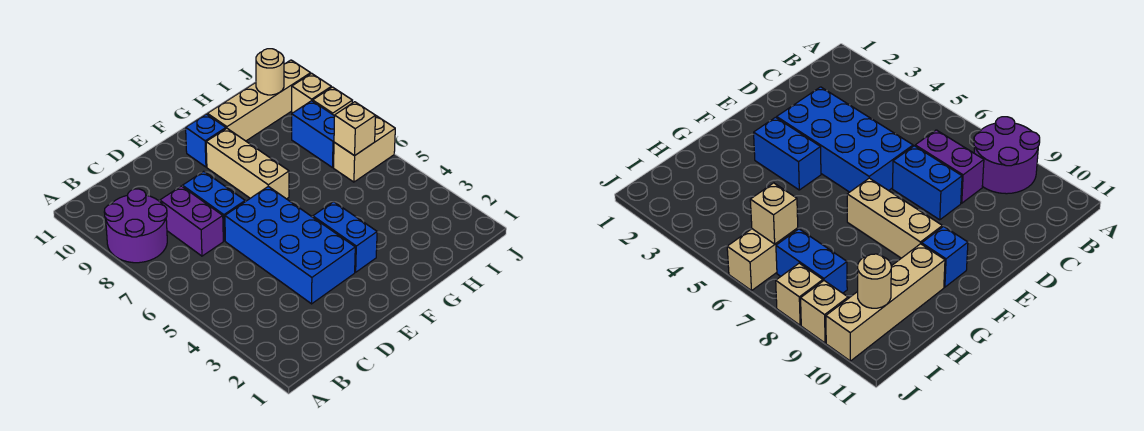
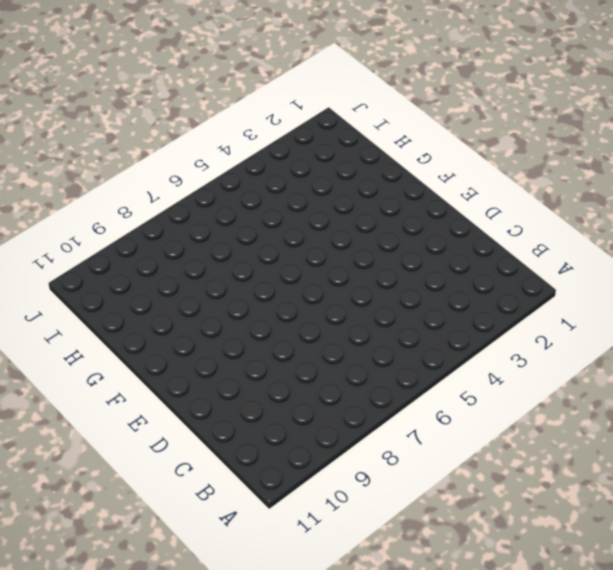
none -> purple round brick A8:B9 level 1
none -> purple brick C7:C8 level 1
none -> blue brick D3:E6 level 1

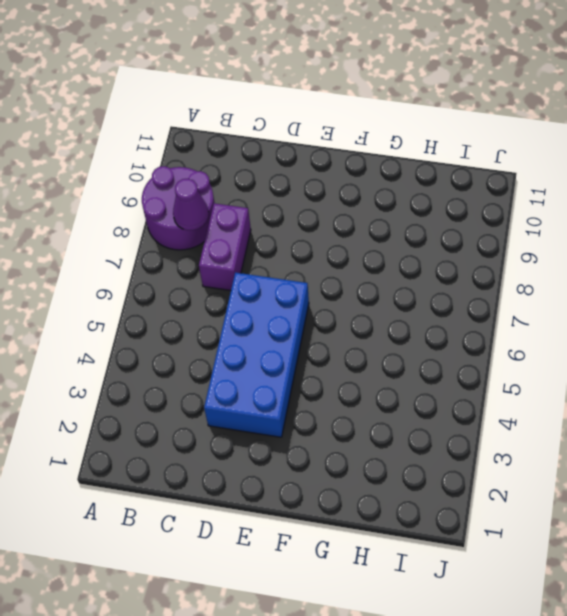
purple cone B8 level 2 -> none
none -> blue brick D7:D8 level 1
none -> blue brick F3:F4 level 1
none -> tan brick F7:F9 level 1

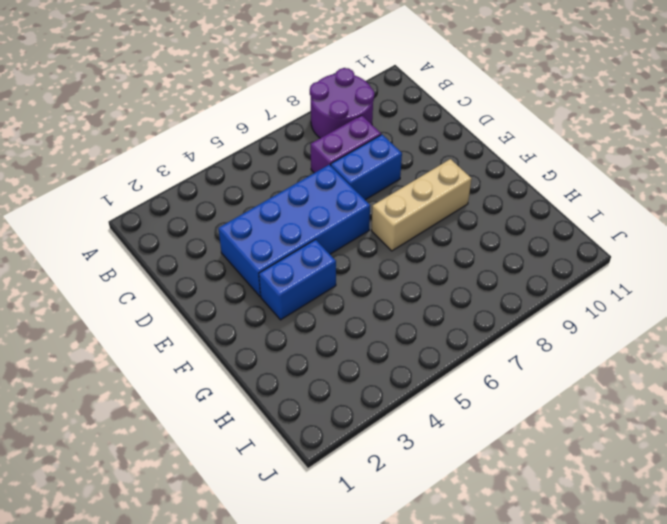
none -> blue brick F10 level 1
none -> tan brick G10:J10 level 1
none -> tan brick I6:J6 level 1

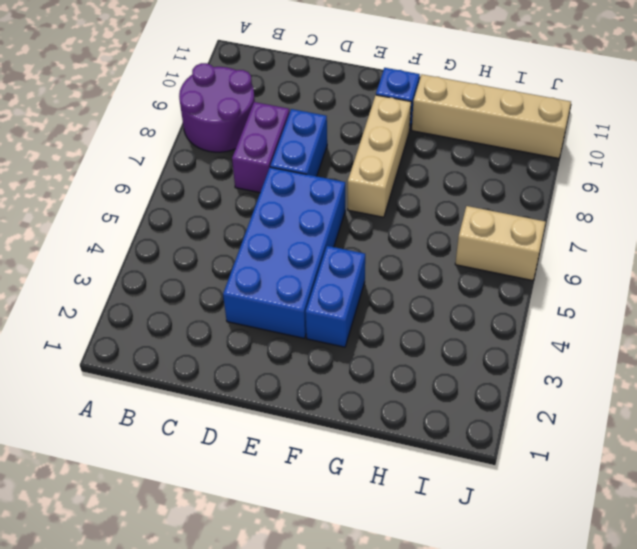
none -> blue brick I7:I8 level 1
none -> tan brick J8 level 1
none -> tan brick J9 level 1

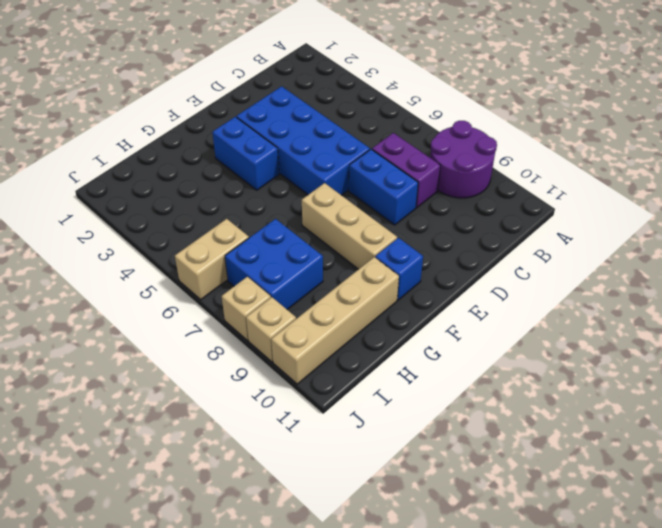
blue brick H7:I8 level 1 -> blue brick I7:I8 level 1
none -> tan brick I6 level 2
none -> tan round brick I10 level 2

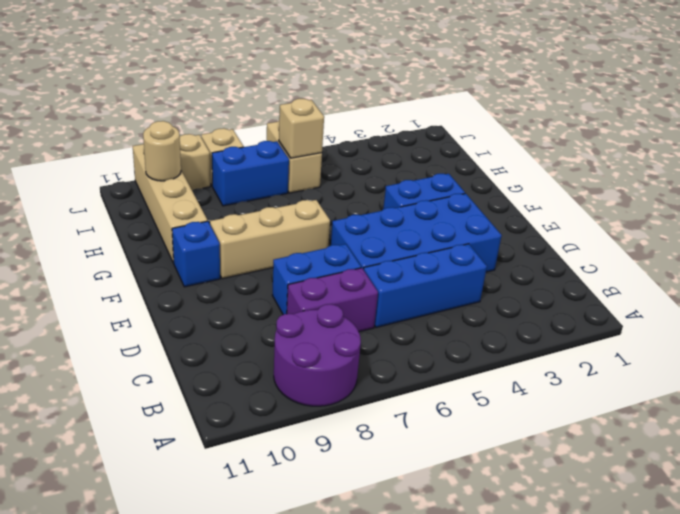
blue brick C4:C6 level 1 -> none

